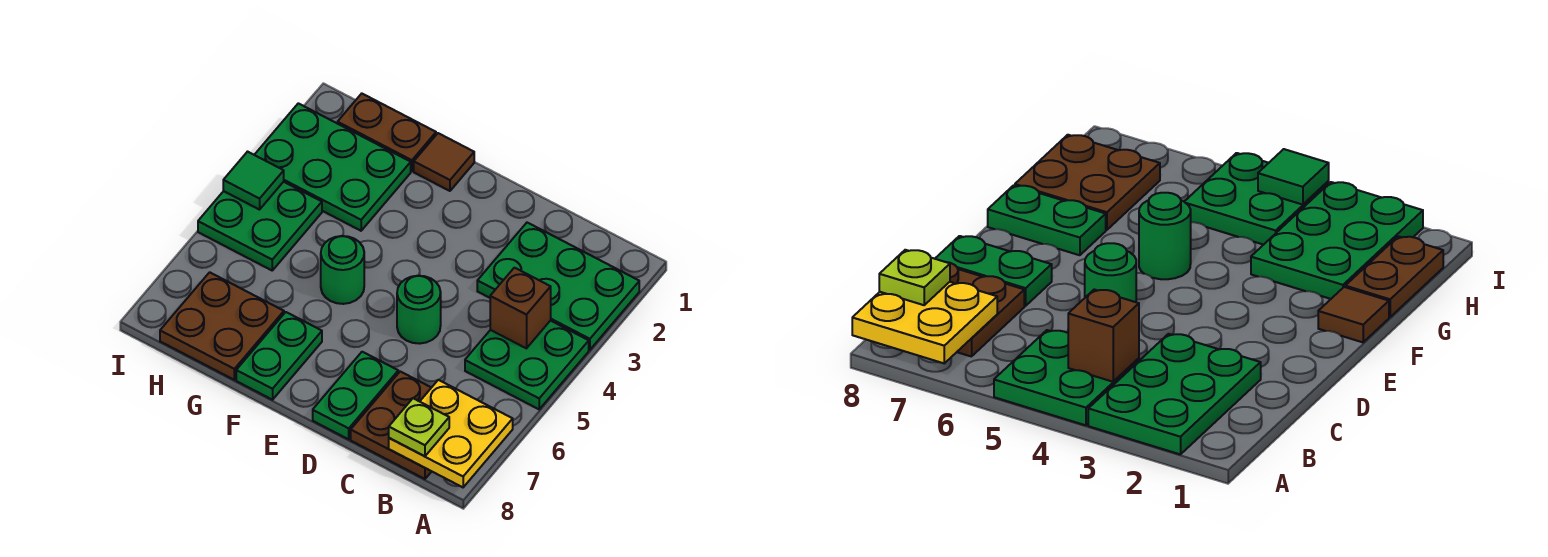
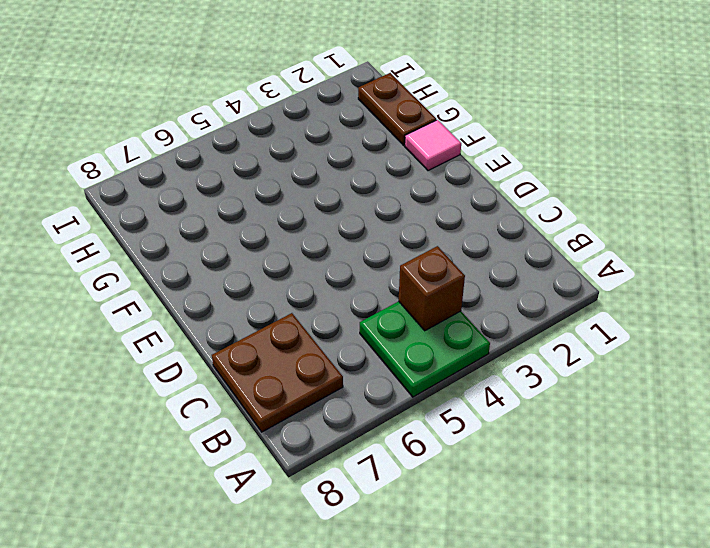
pink tile F1 level 1 -> brown tile F1 level 1
none -> green plate A2:C3 level 1
none -> green round brick D5 level 1
none -> green plate D7:D8 level 1

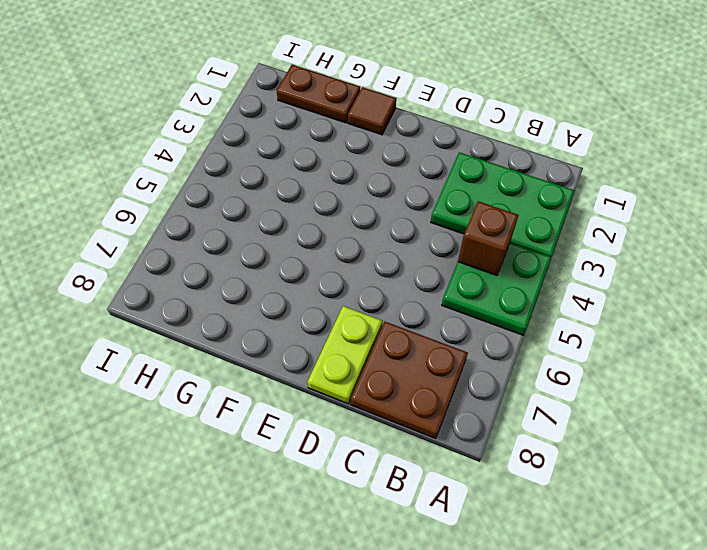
lime plate D7:D8 level 1 -> green plate D7:D8 level 1
none -> green round brick D5 level 1
none -> green round brick F5 level 1
none -> green plate F7:F8 level 1

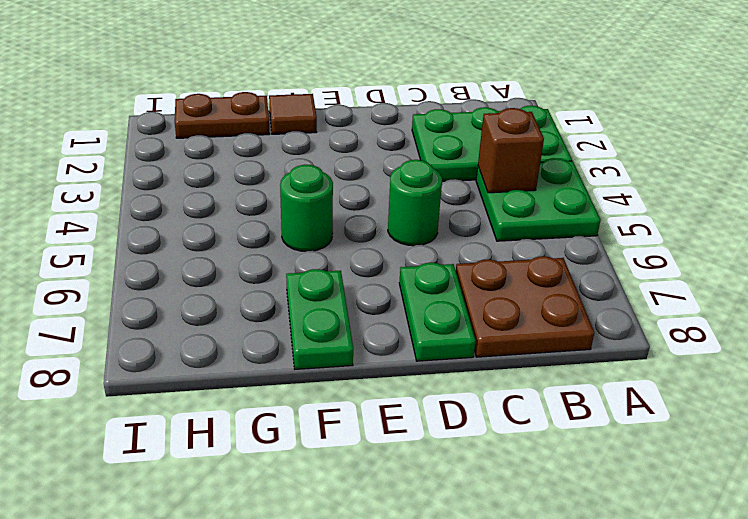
none -> green plate G2:I3 level 1
none -> brown plate G7:H8 level 1
none -> green plate H4:I5 level 1

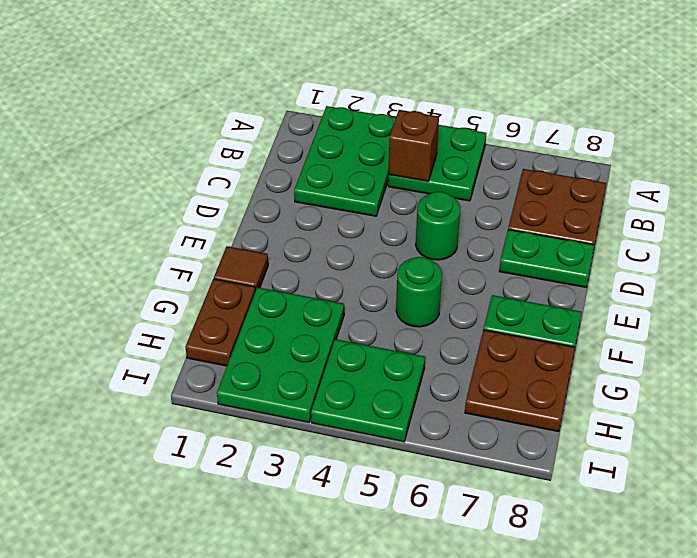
none -> yellow plate A7:B8 level 2
none -> green tile I4 level 2
none -> lime plate B8 level 3

